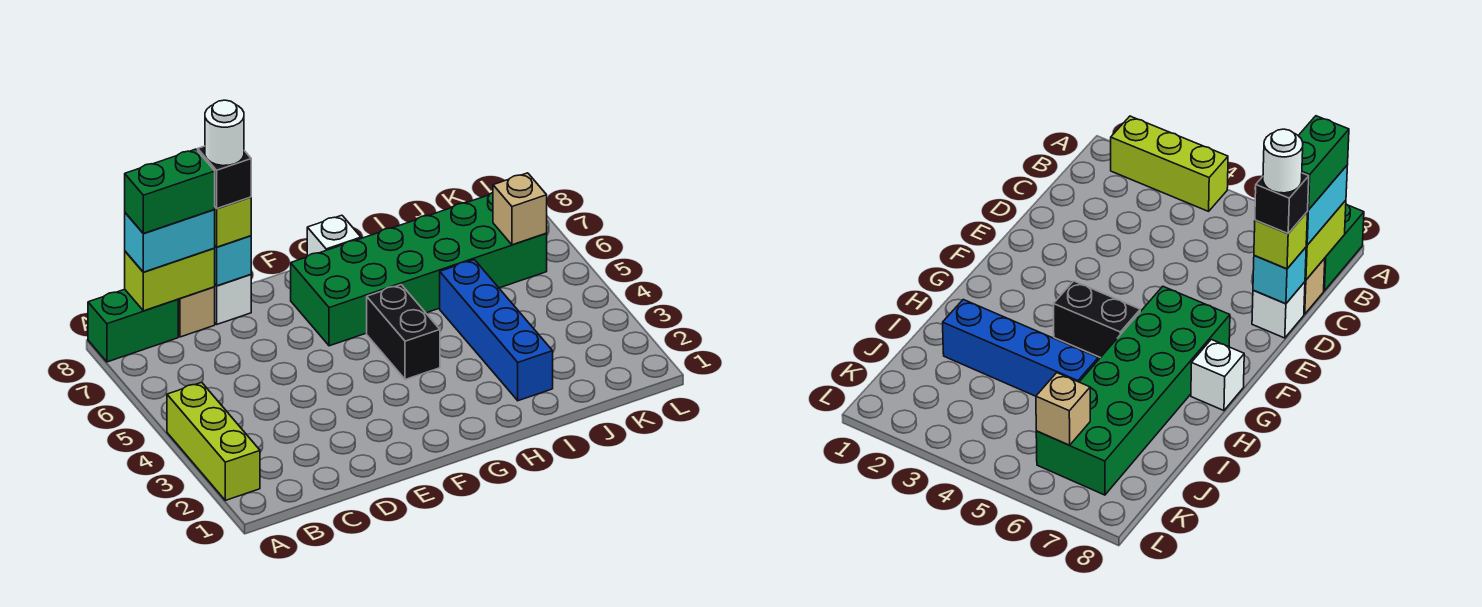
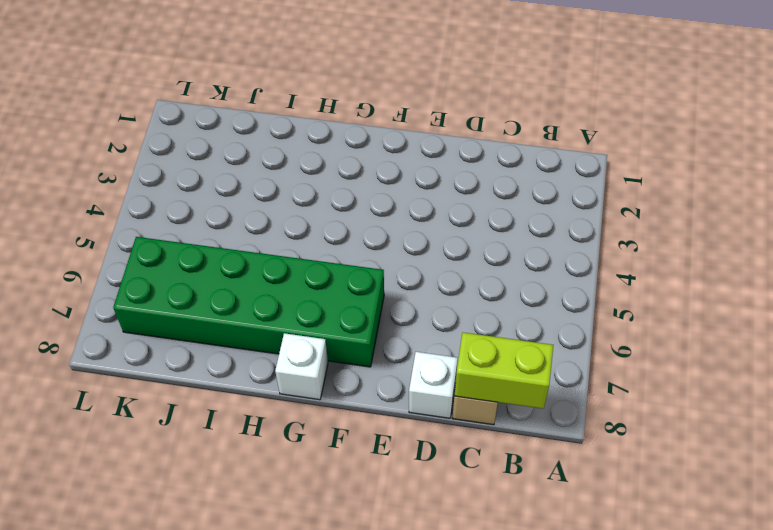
none -> lime brick A2:A4 level 1
none -> green brick A8:B8 level 1
none -> black brick G4:G5 level 1

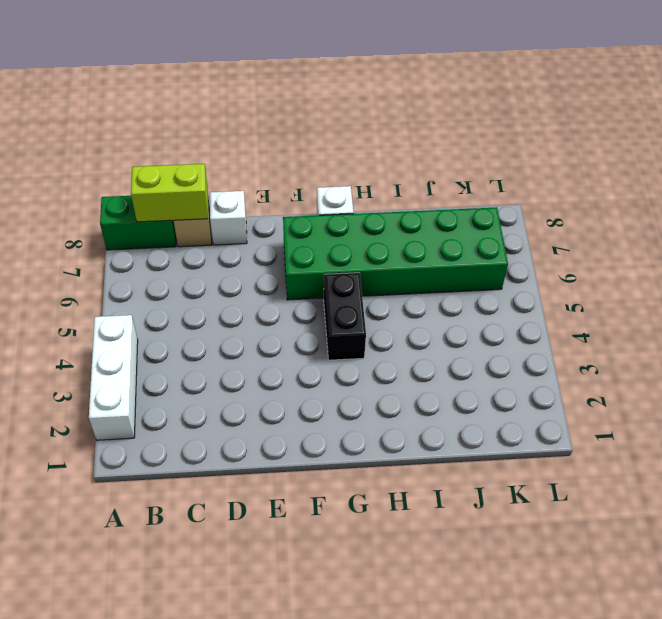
white brick A2:A4 level 1 -> lime brick A2:A4 level 1
none -> blue brick I2:I5 level 1
none -> cyan brick D8 level 2
none -> tan brick K6 level 2

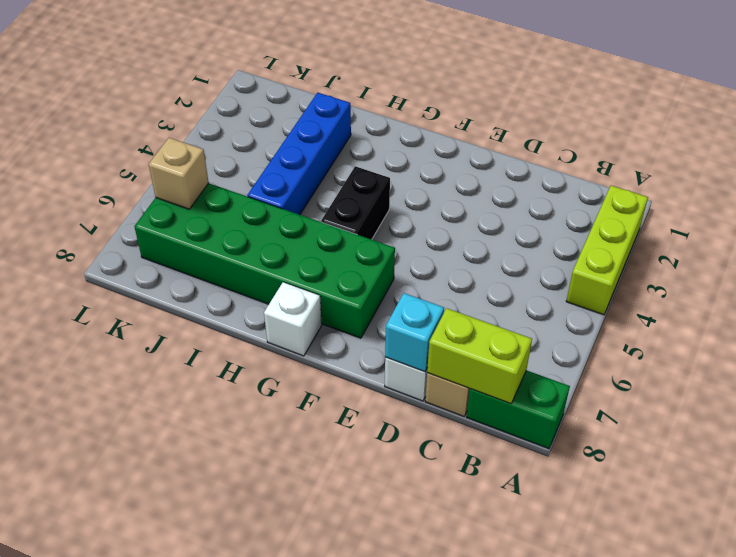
none -> cyan brick B8:C8 level 3
none -> lime brick D8 level 3
none -> green brick B8:C8 level 4

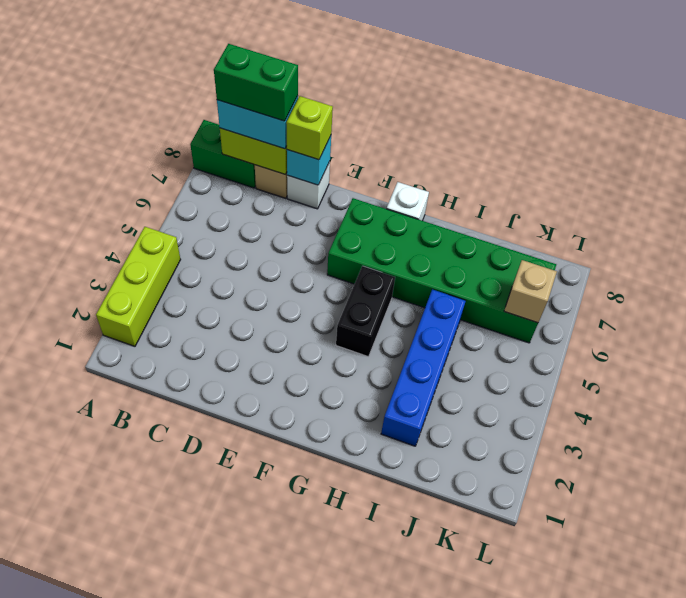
none -> black brick D8 level 4
none -> white round brick D8 level 5

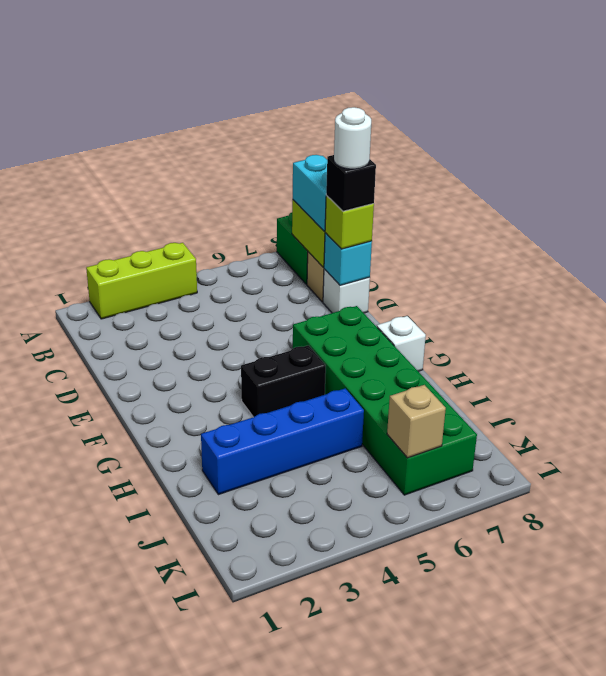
none -> green brick B8:C8 level 4

